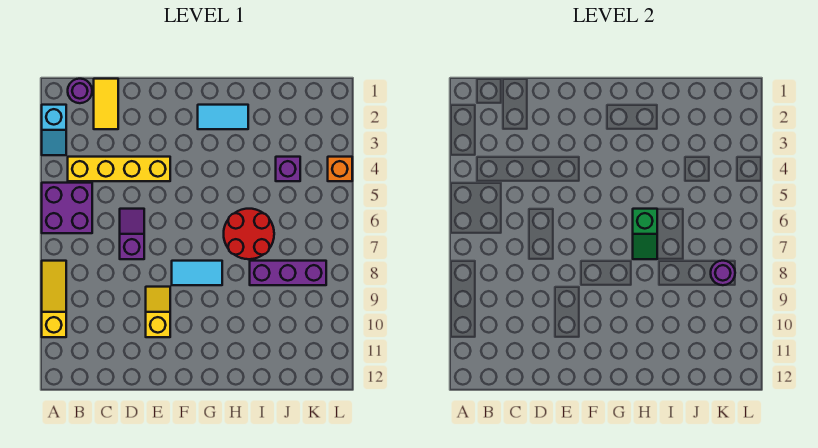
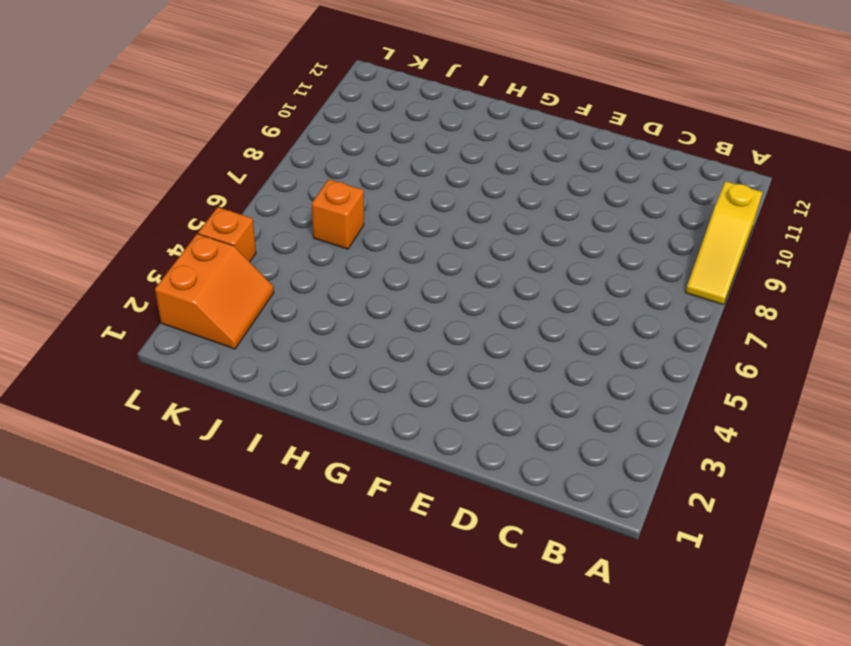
orange brick J6 level 1 -> none
orange slope K2:L3 level 1 top L -> none
none -> cyan slope A2:A3 level 1 top 2
none -> purple brick A5:B6 level 1
none -> purple round brick B1 level 1

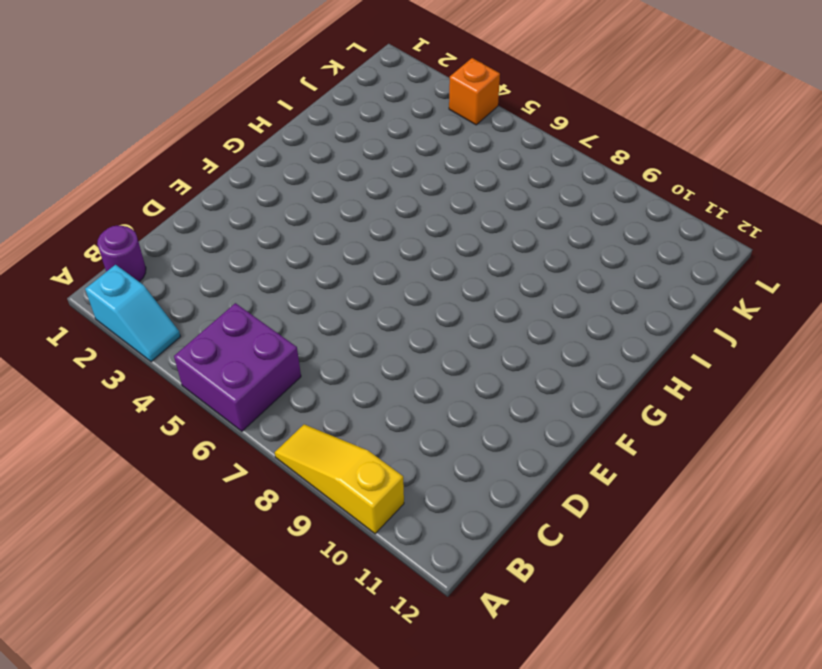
none -> yellow brick B4:E4 level 1
none -> yellow tile C1:C2 level 1
none -> purple slope D6:D7 level 1 top 7

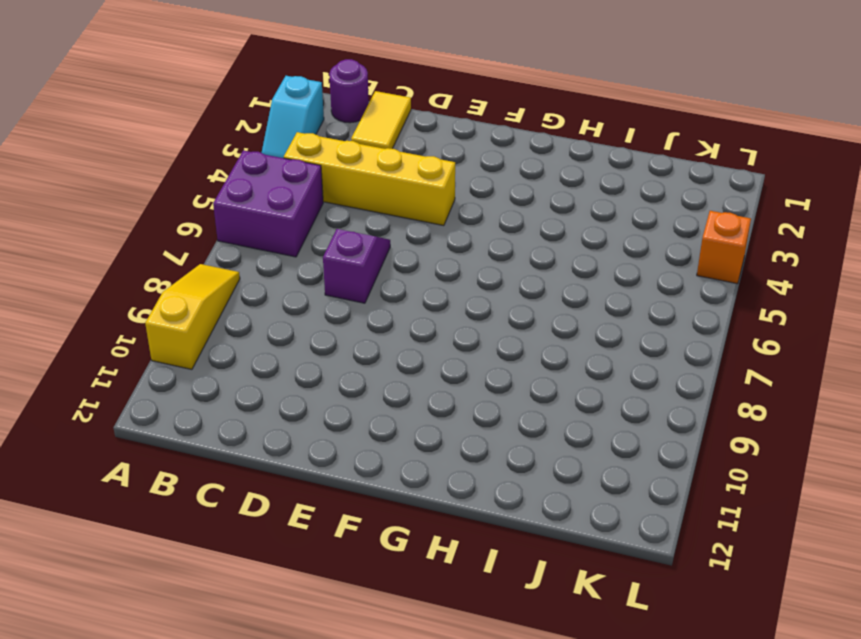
none -> yellow slope E9:E10 level 1 top 10
none -> cyan tile F8:G8 level 1
none -> cyan tile G2:H2 level 1

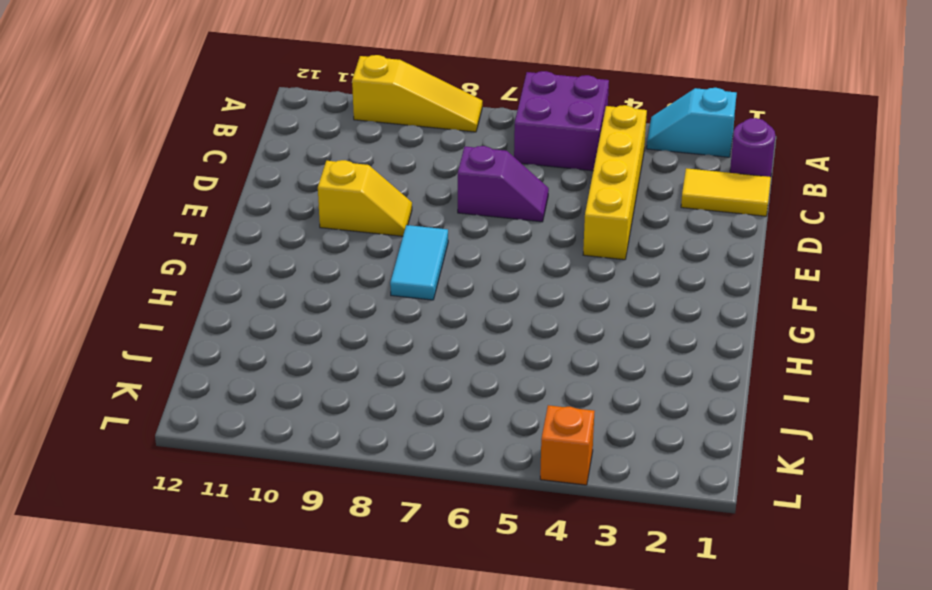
none -> cyan tile G2:H2 level 1
none -> red round brick H6:I7 level 1
none -> purple brick I8:K8 level 1

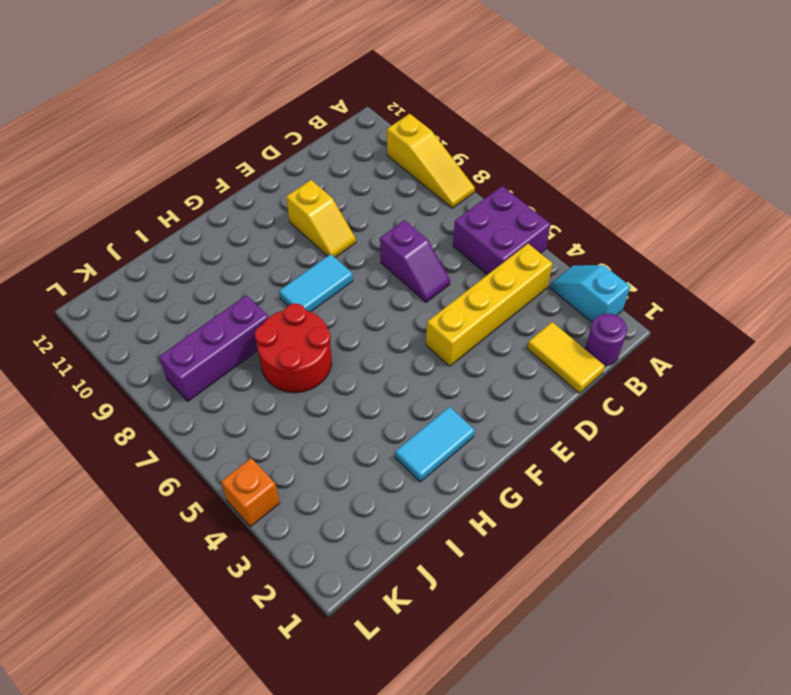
none -> purple brick J4 level 1
none -> green slope H6:H7 level 2 top 6
none -> purple round brick K8 level 2

